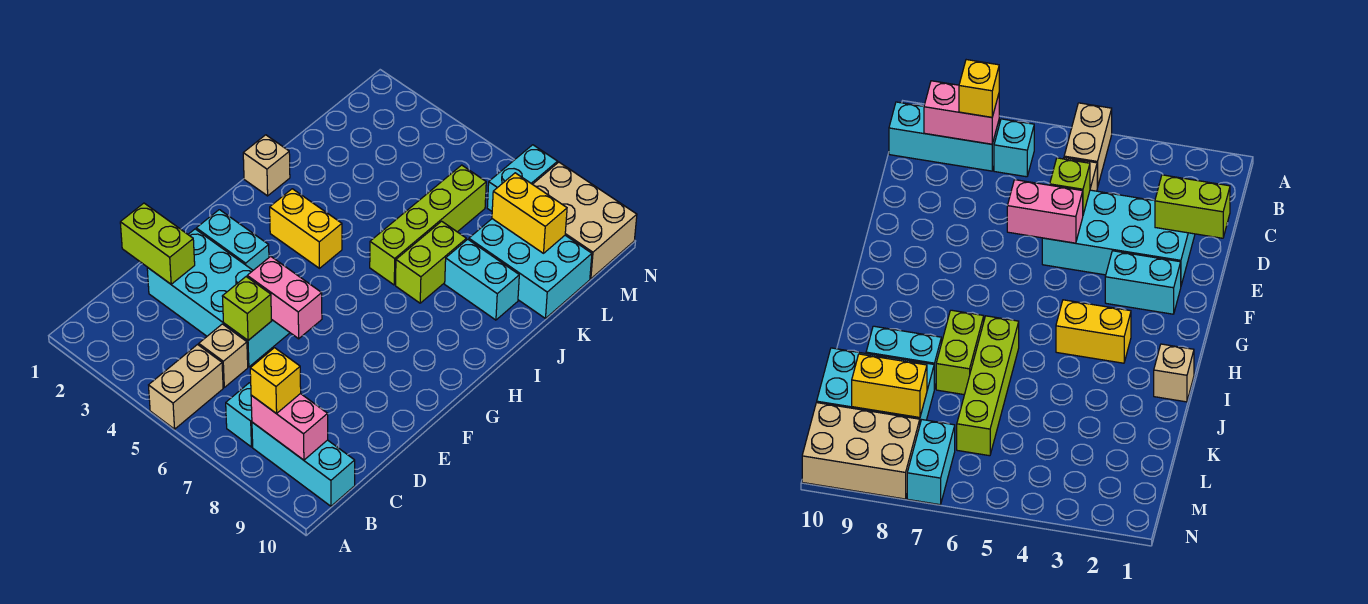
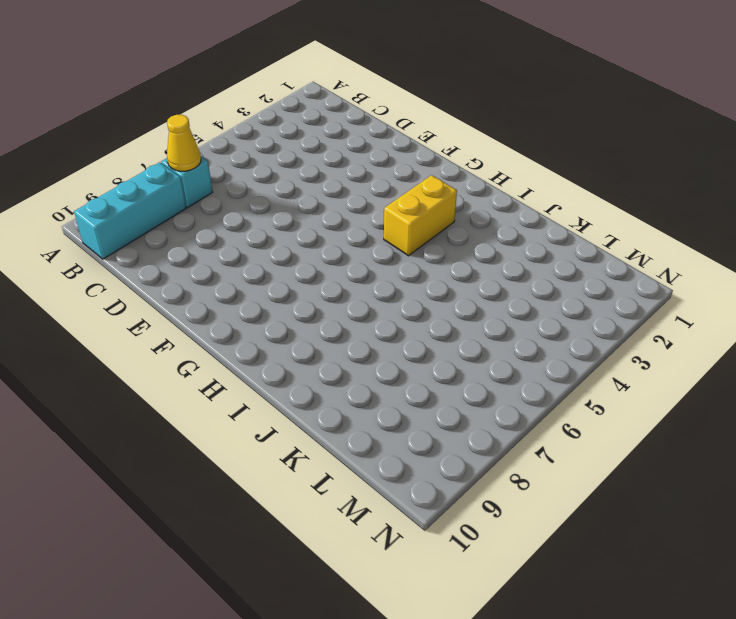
yellow cone B7 level 2 -> none
none -> tan brick A5:B5 level 1
none -> tan brick C5 level 1
none -> cyan brick D2:E5 level 1

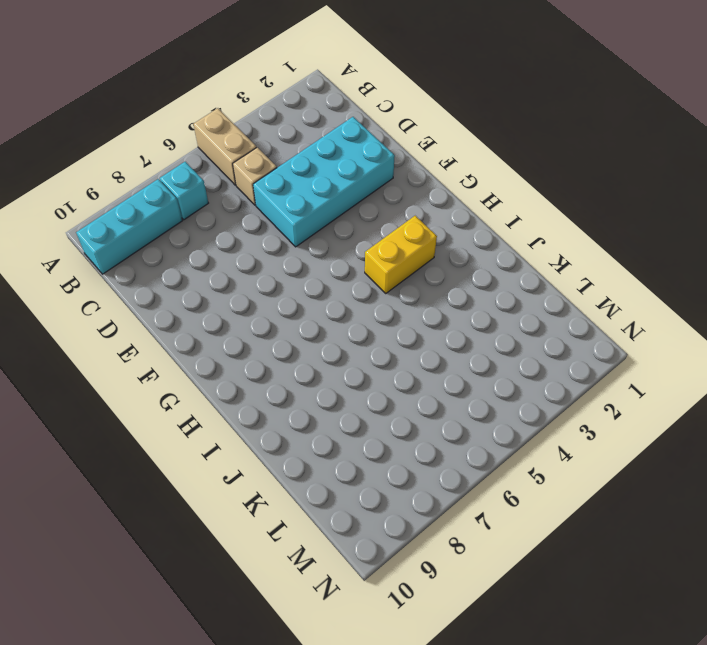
none -> cyan brick F2:F3 level 1
none -> tan brick I1 level 1
none -> lime brick I6:L6 level 1

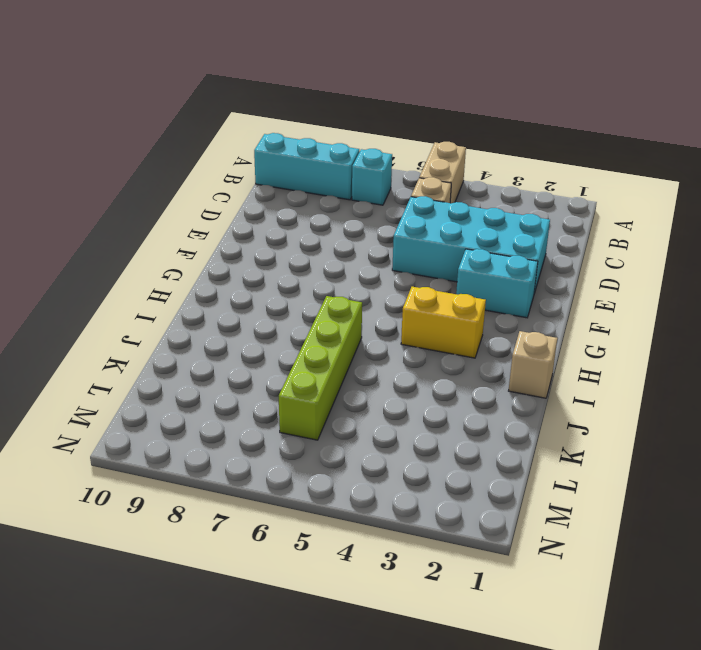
none -> lime brick I7:J7 level 1
none -> cyan brick J8:J9 level 1
none -> cyan brick K8:L10 level 1

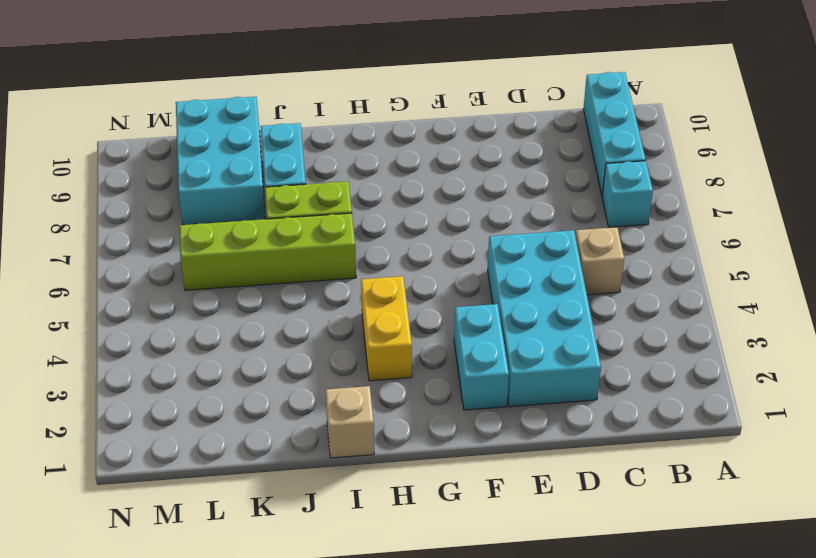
none -> tan brick A5:B5 level 1
none -> cyan brick M7:N7 level 1
none -> tan brick M8:N10 level 1

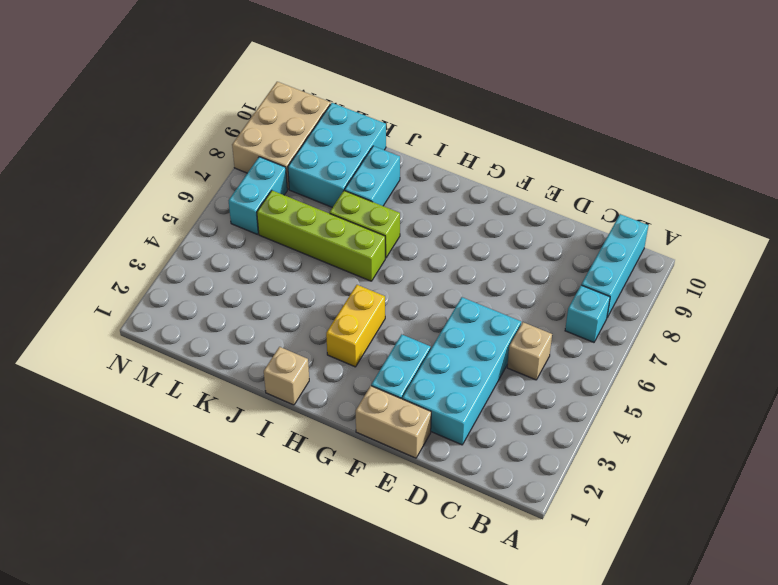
tan brick E1:F1 level 1 -> tan brick A5:B5 level 1
cyan brick M6:M7 level 1 -> cyan brick M7:N7 level 1
none -> pink brick B8:B9 level 2
none -> lime brick D1:D2 level 2
none -> lime brick D5 level 2

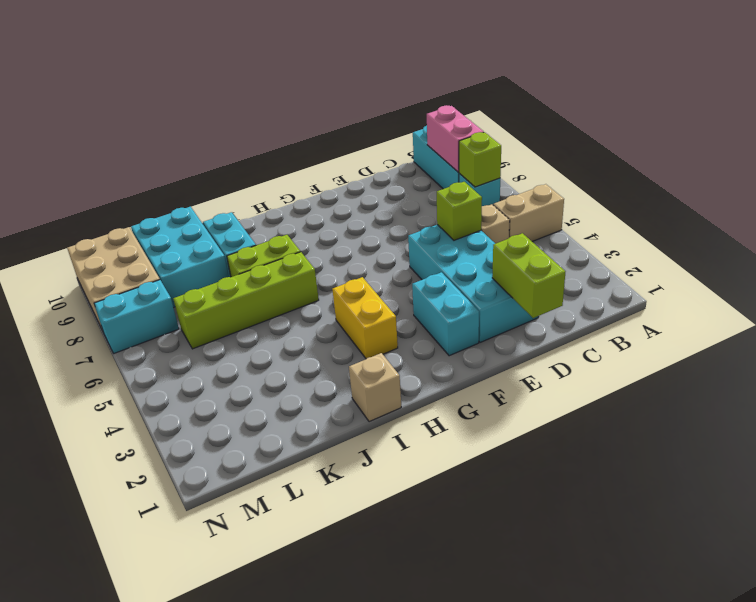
lime brick B7 level 2 -> none
none -> pink brick E5:E6 level 2
none -> yellow brick L8:L9 level 2
none -> yellow brick B8 level 3

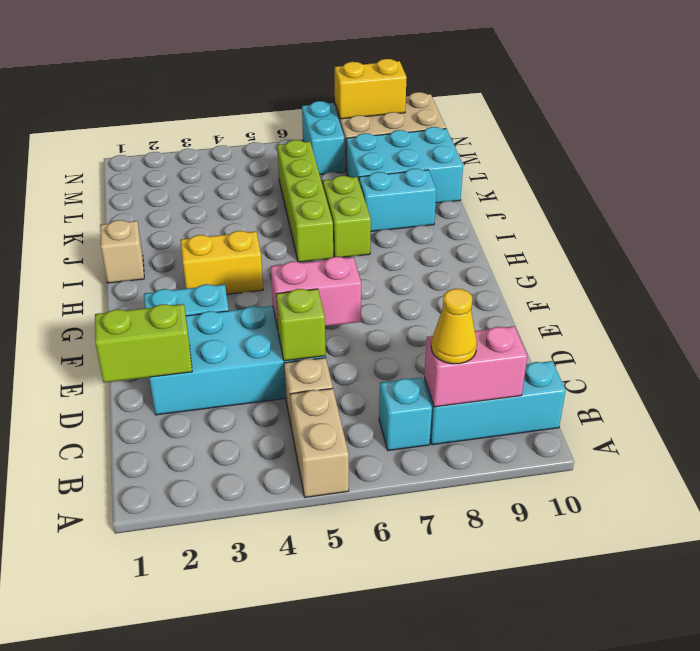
yellow cone B8 level 3 -> yellow brick B8 level 3
yellow brick N8:N9 level 2 -> yellow brick L8:L9 level 2

